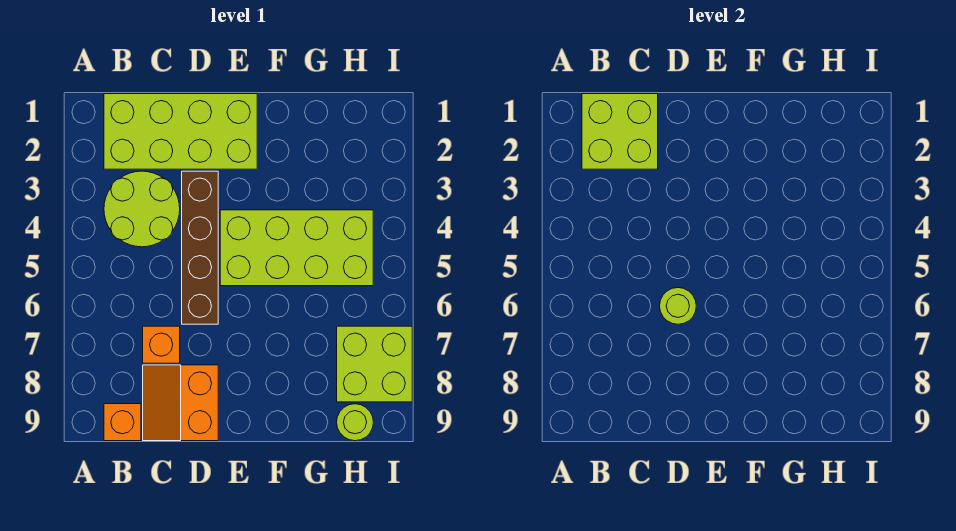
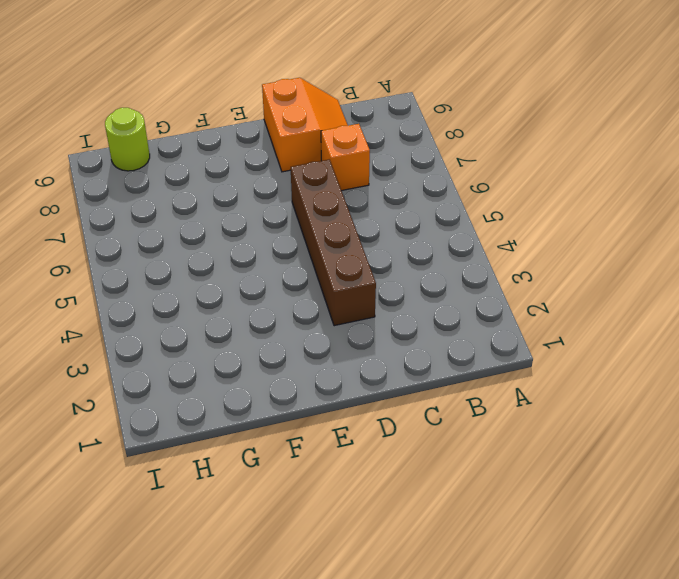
none -> lime brick B1:E2 level 1
none -> lime round brick B3:C4 level 1

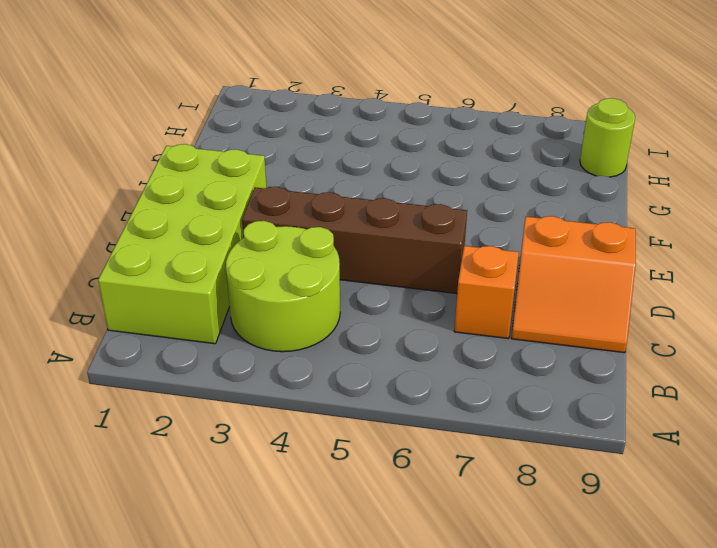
none -> orange brick B9 level 1
none -> lime brick E4:H5 level 1

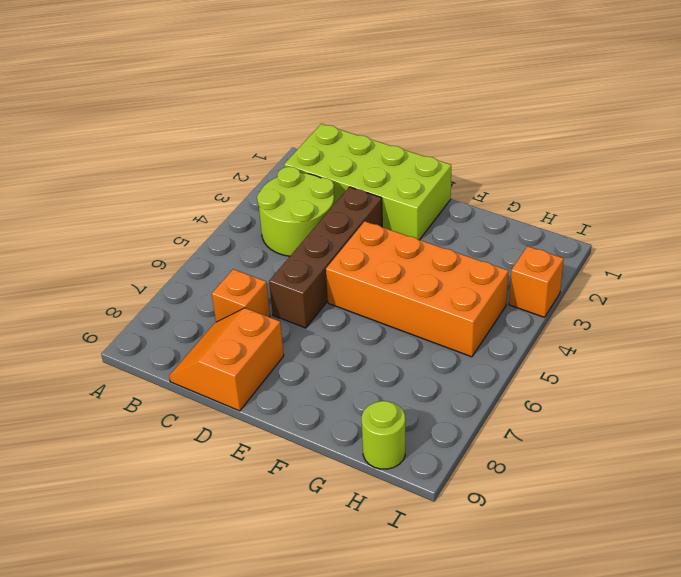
orange brick E4:H5 level 1 -> lime brick E4:H5 level 1
orange brick I3 level 1 -> orange brick B9 level 1
none -> lime brick H7:I8 level 1
none -> lime brick B1:C2 level 2

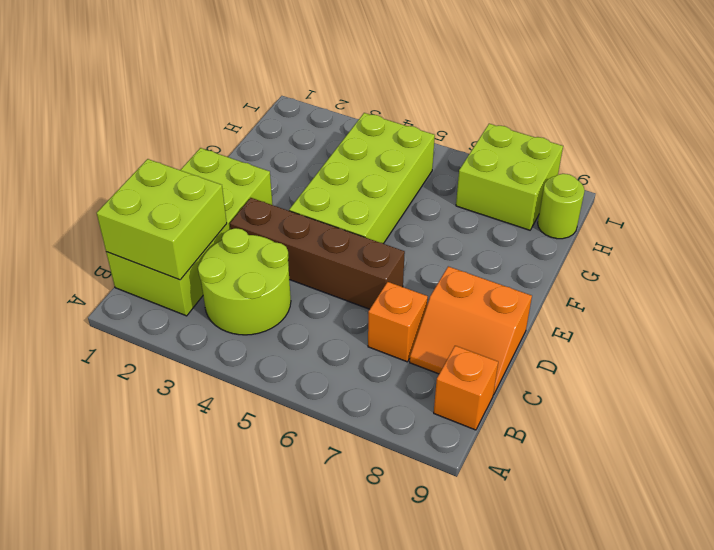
none -> lime round brick D6 level 2

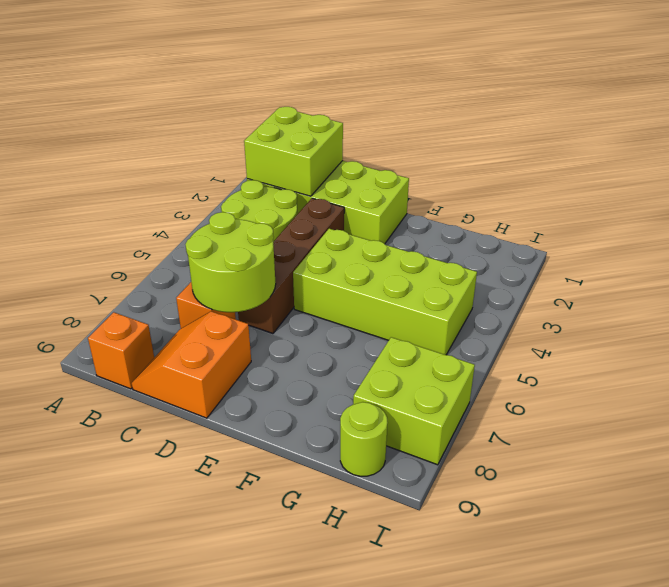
lime round brick C6:D7 level 2 -> lime round brick D6 level 2

